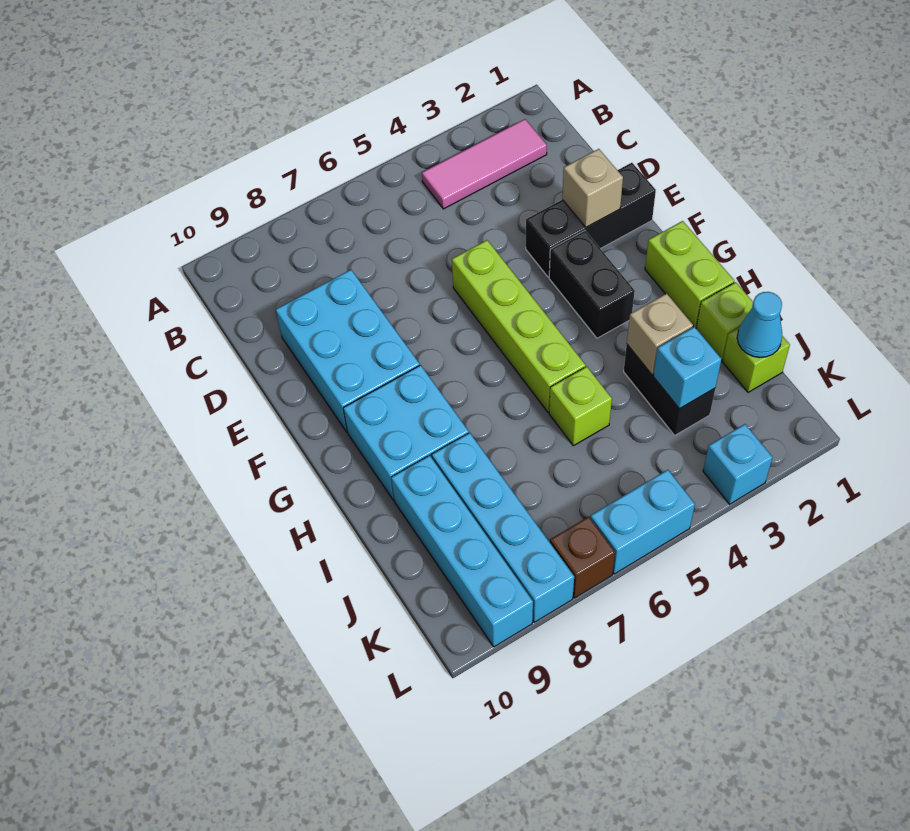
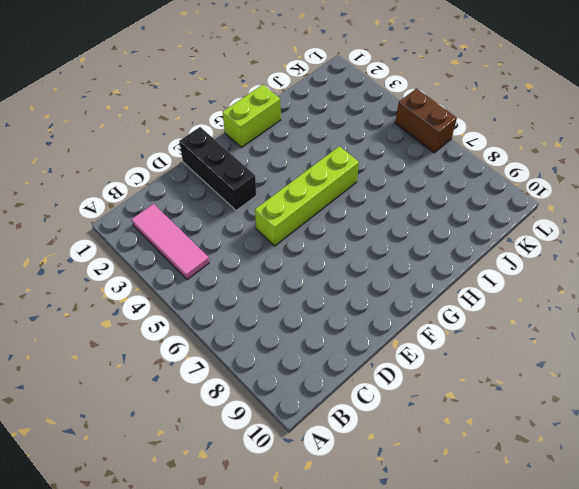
brown brick L5:L6 level 1 -> cyan brick L5:L6 level 1
none -> cyan brick D8:F9 level 1
none -> black brick F3:G3 level 1
none -> cyan brick G8:H9 level 1

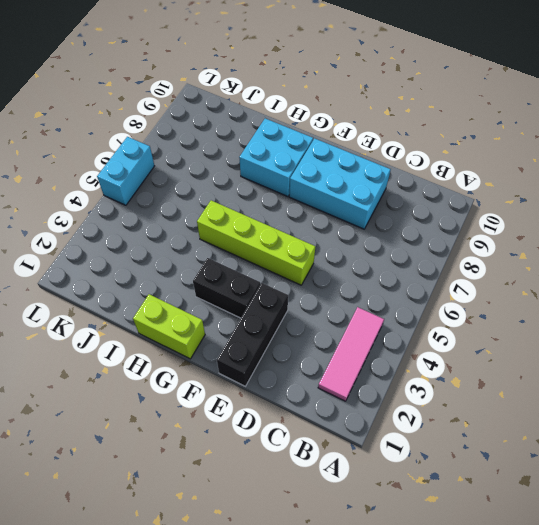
none -> lime brick I1 level 1
none -> black brick I3:J3 level 1
none -> lime brick I5 level 1

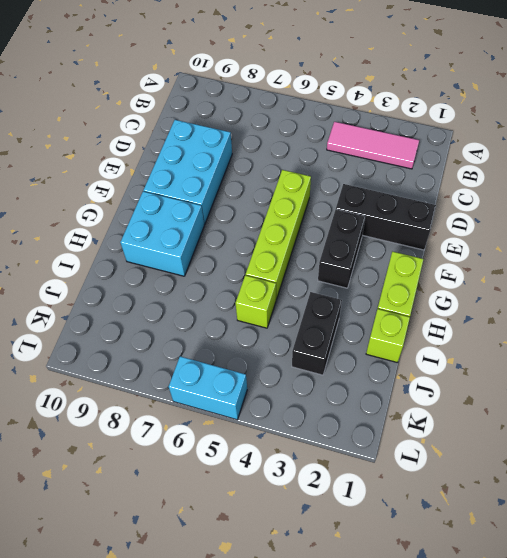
none -> cyan brick I8:L8 level 1
none -> cyan brick I9:L9 level 1
none -> lime brick J1 level 1

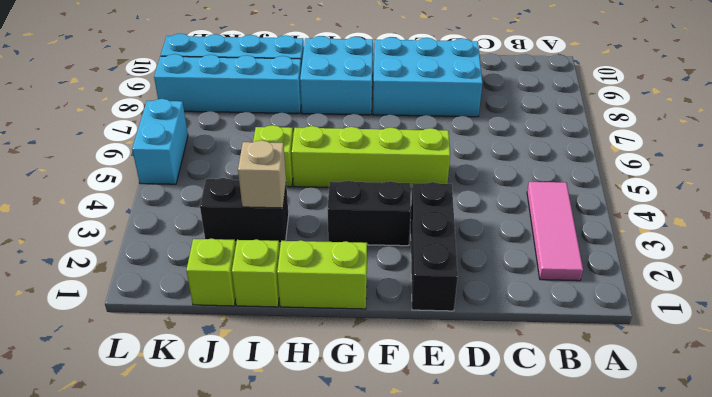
none -> cyan brick L3 level 1
none -> brown brick L7 level 1
none -> tan brick E2 level 2

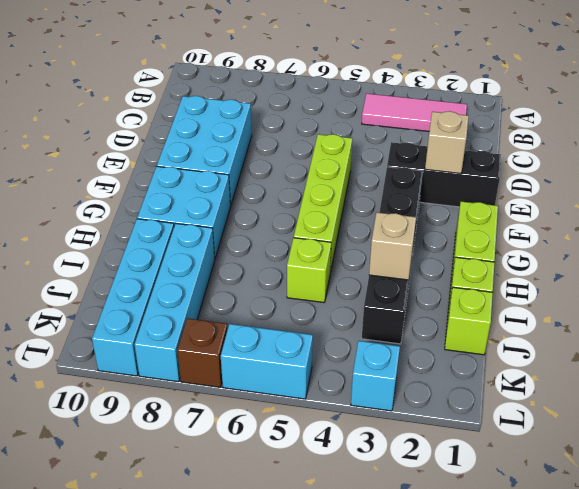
none -> cyan cone J1 level 2
none -> cyan brick J3 level 2

